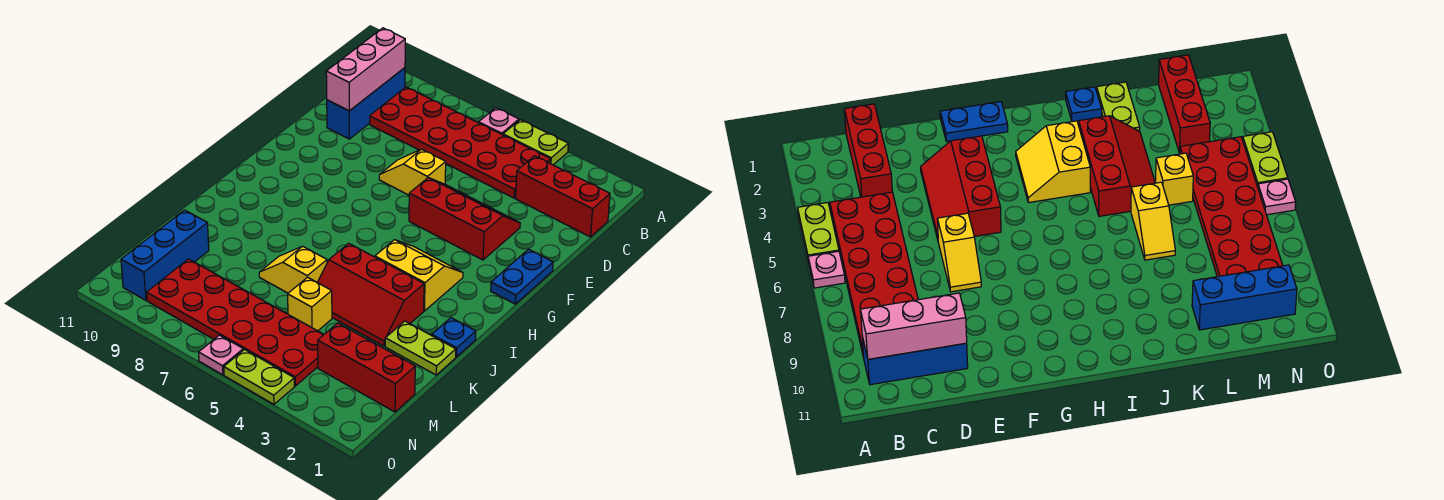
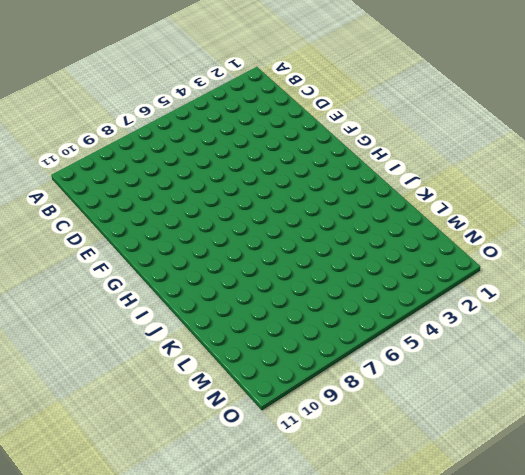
none -> lime plate A4:A5 level 1
none -> pink plate A6 level 1
none -> red plate B4:C9 level 1

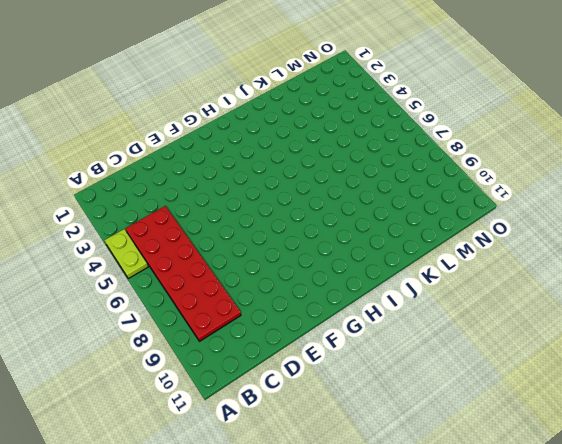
none -> pink plate A6 level 1
none -> blue brick B10:D10 level 1
none -> red brick C1:C3 level 1

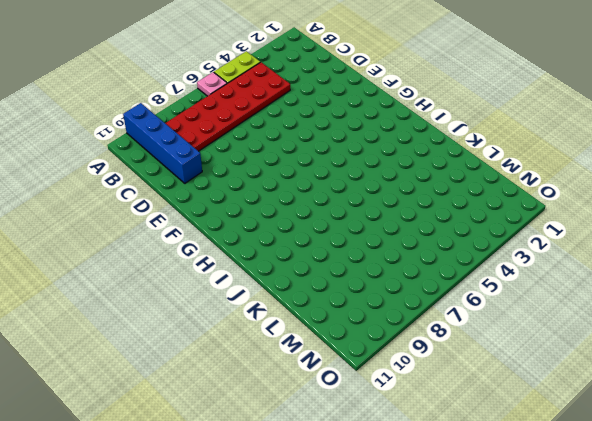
blue brick A10:D10 level 1 -> blue brick B10:D10 level 1
none -> red brick C1:C3 level 1
none -> red slope E3:F5 level 1 top F
none -> yellow slope E6:E7 level 1 top 6

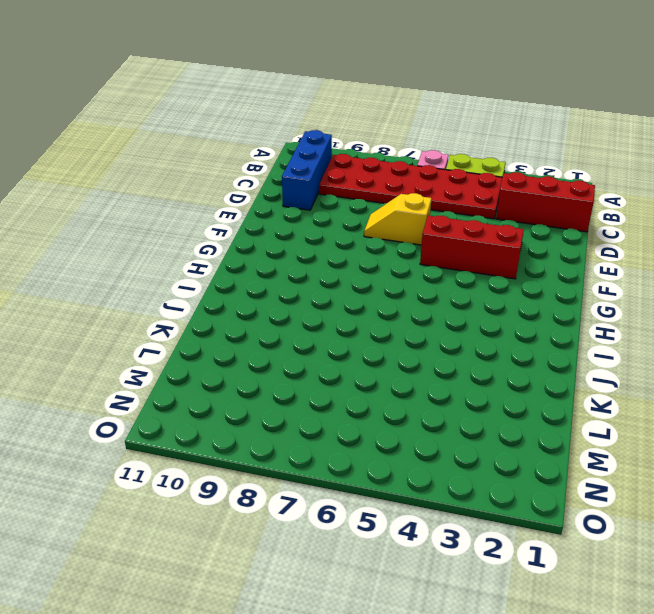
none -> blue plate F1:G1 level 1
none -> yellow slope H3:I4 level 1 top I
none -> blue plate J1 level 1

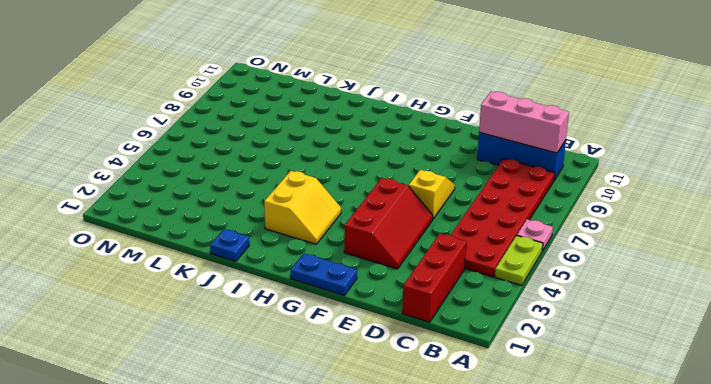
none -> red slope J3:K5 level 1 top J
none -> lime plate K1:K2 level 1
none -> yellow slope K6:K7 level 1 top 6

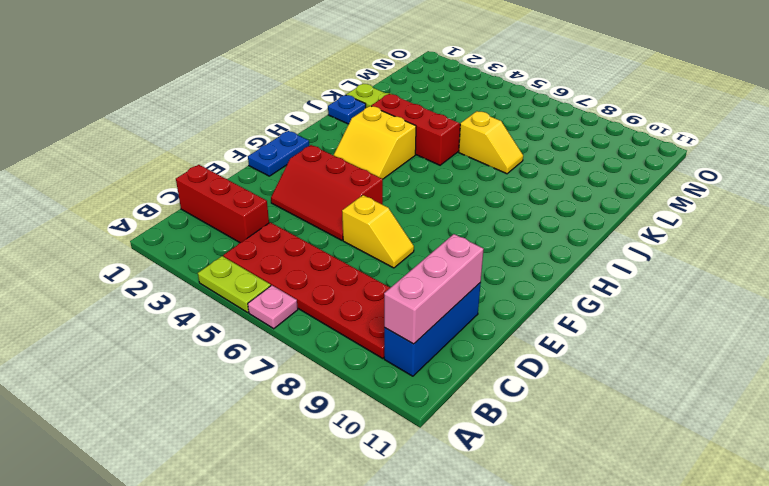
none -> yellow brick L5 level 1
none -> blue brick L10:N10 level 1
none -> red brick M1:M3 level 1

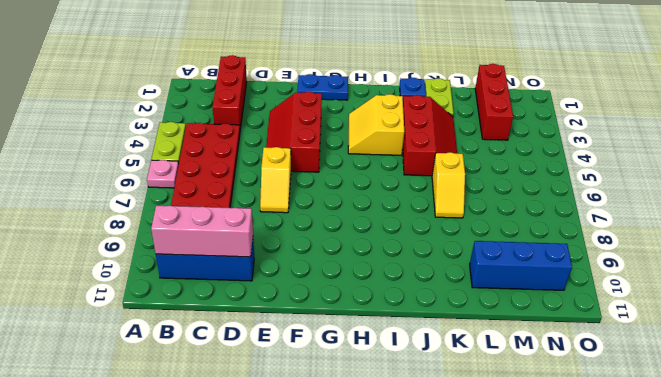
none -> yellow brick L5 level 1
none -> red plate M4:N9 level 1
none -> lime plate O4:O5 level 1

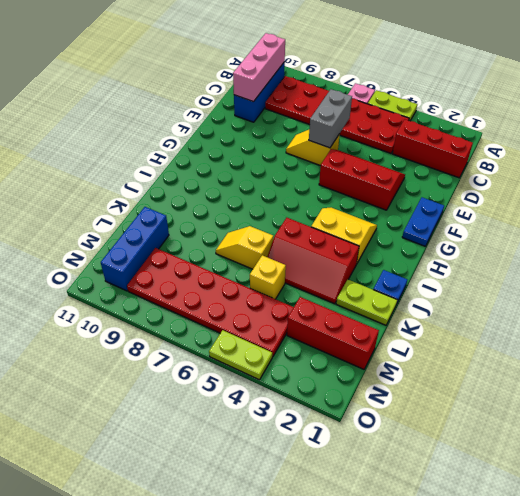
grey brick D6:E6 level 2 -> none
none -> pink plate O6 level 1

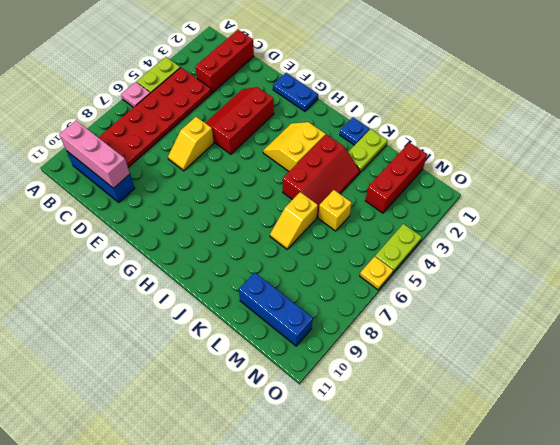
yellow plate O6 level 1 -> pink plate O6 level 1
none -> red plate M4:N9 level 1

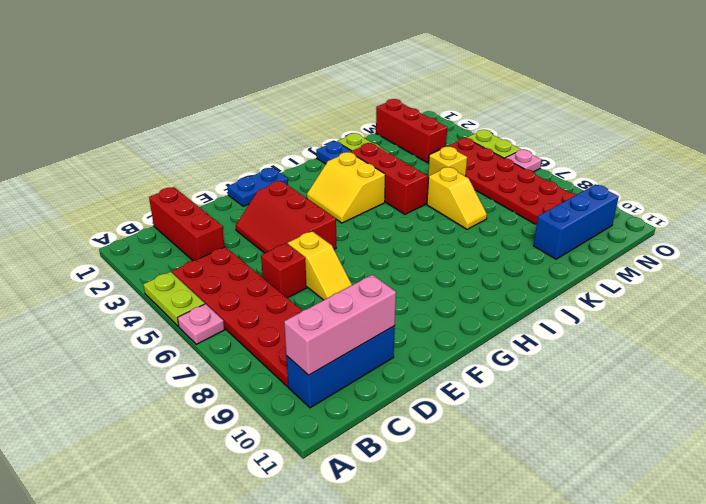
red brick D6 level 1 -> none

